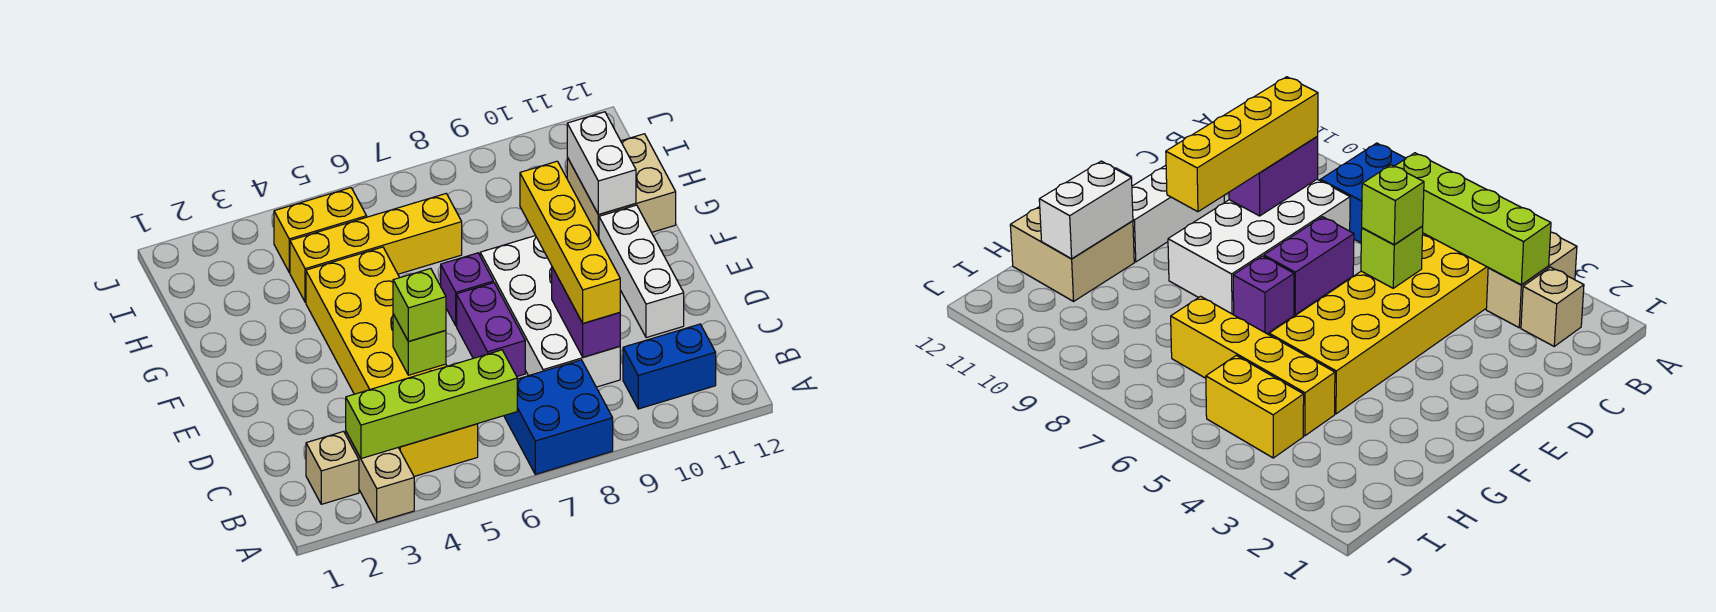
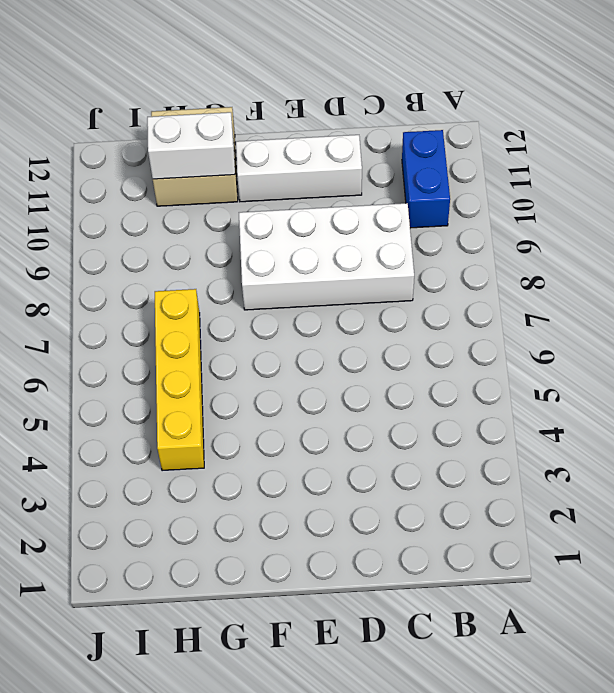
none -> tan brick A3:B3 level 1
none -> blue brick A7:B8 level 1
none -> tan brick B2 level 1

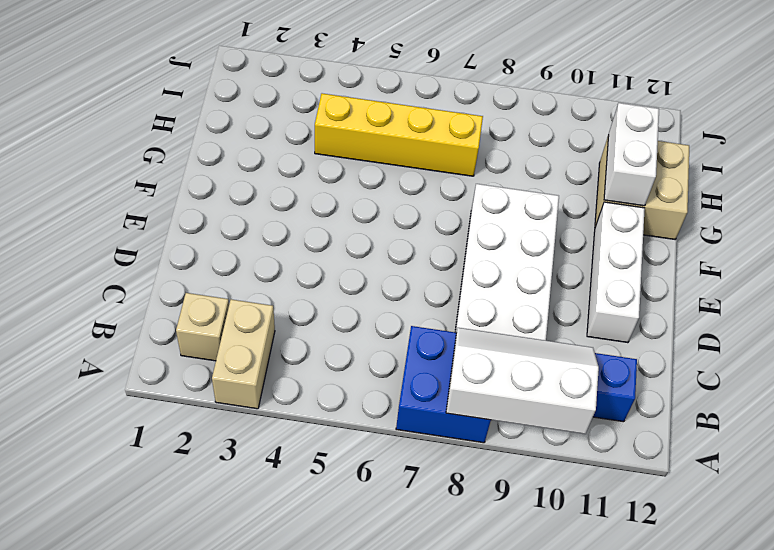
white slope A8:B10 level 2 top A -> none
none -> yellow brick B4:G5 level 1
none -> purple brick D7:E7 level 1
none -> purple brick F7 level 1

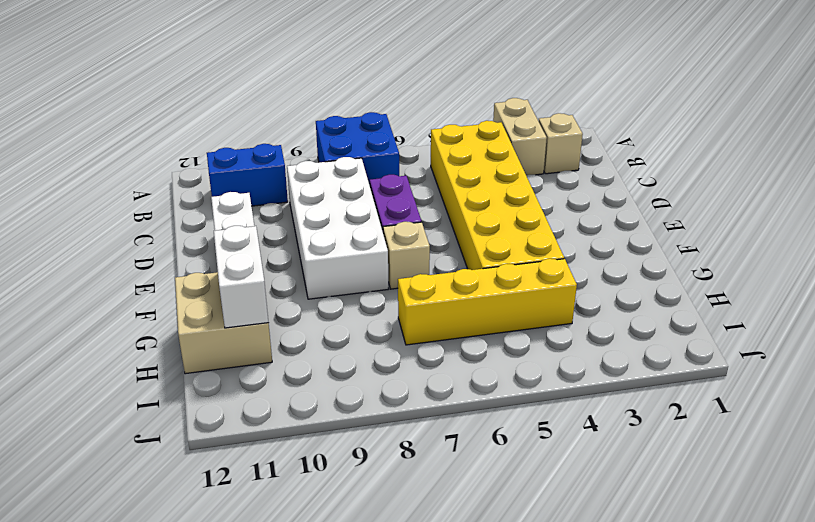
tan brick F7 level 1 -> purple brick F7 level 1
none -> yellow brick I4:I5 level 1
none -> lime brick B3:B6 level 2
none -> purple brick C9:D9 level 2

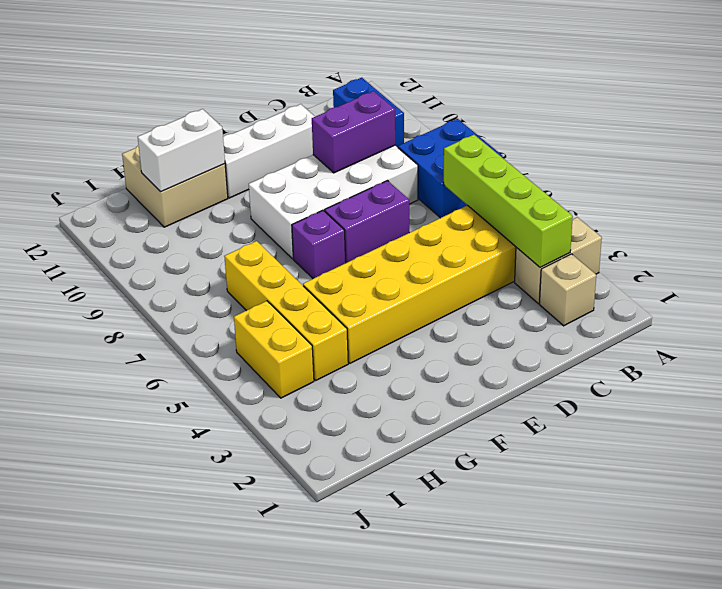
none -> lime brick D5 level 2
none -> yellow brick C9:F9 level 3
none -> lime brick D5 level 3

